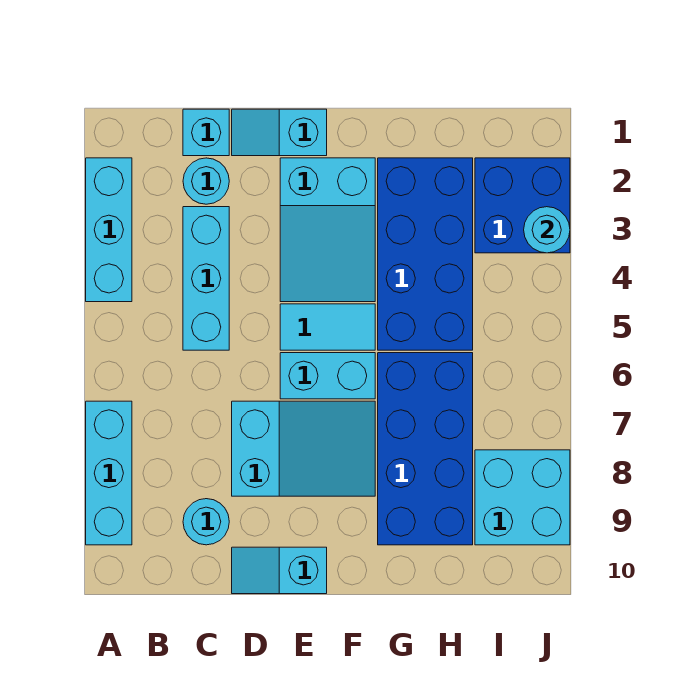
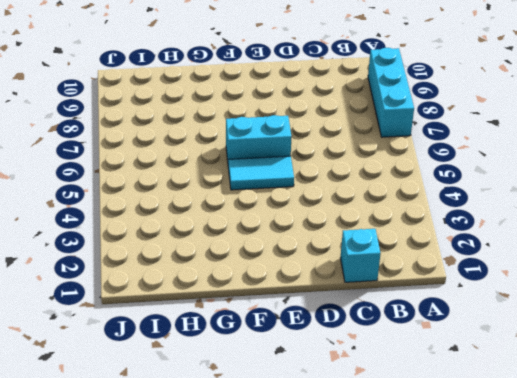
none -> cyan brick A2:A4 level 1
none -> cyan round brick C2 level 1
none -> cyan brick C3:C5 level 1

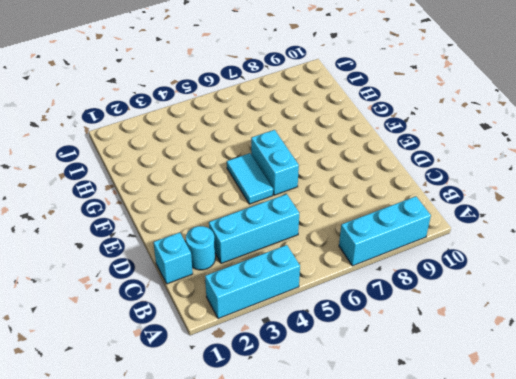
none -> cyan round brick C9 level 1
none -> cyan slope D1:E1 level 1 top E
none -> cyan slope D7:F8 level 1 top D

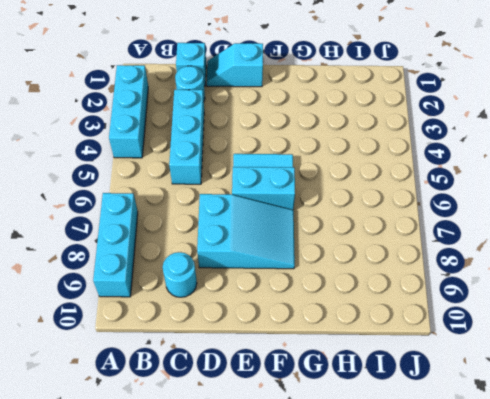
none -> cyan slope D10:E10 level 1 top E
none -> cyan slope E2:F4 level 1 top 2
none -> blue brick G2:H5 level 1

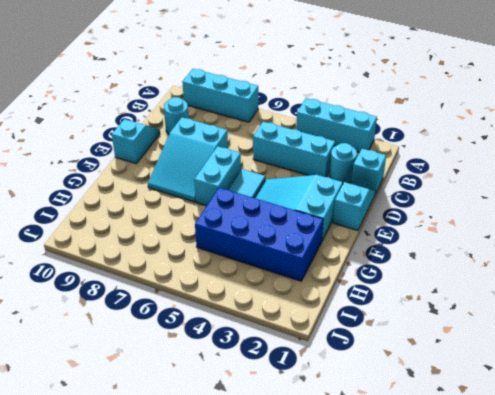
none -> blue brick G6:H9 level 1
none -> blue brick I2:J3 level 1
none -> cyan brick I8:J9 level 1

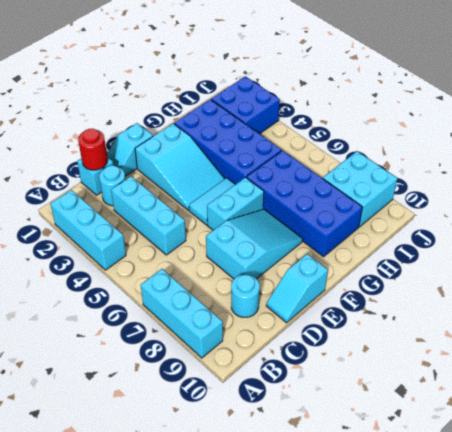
red round brick C1 level 2 -> none
none -> cyan round brick J3 level 2

